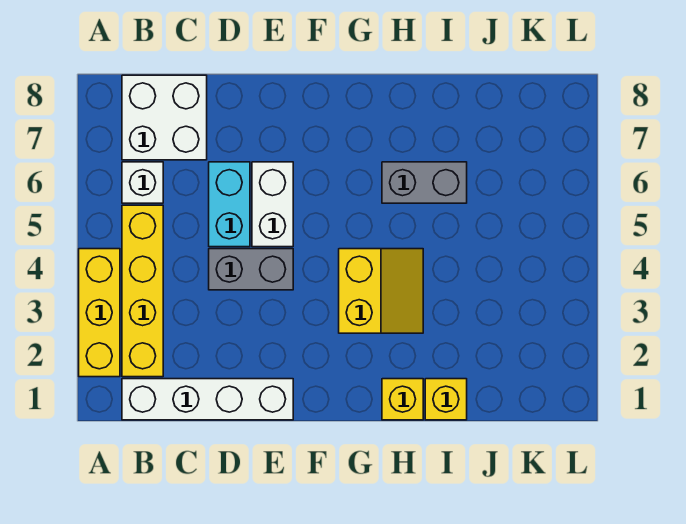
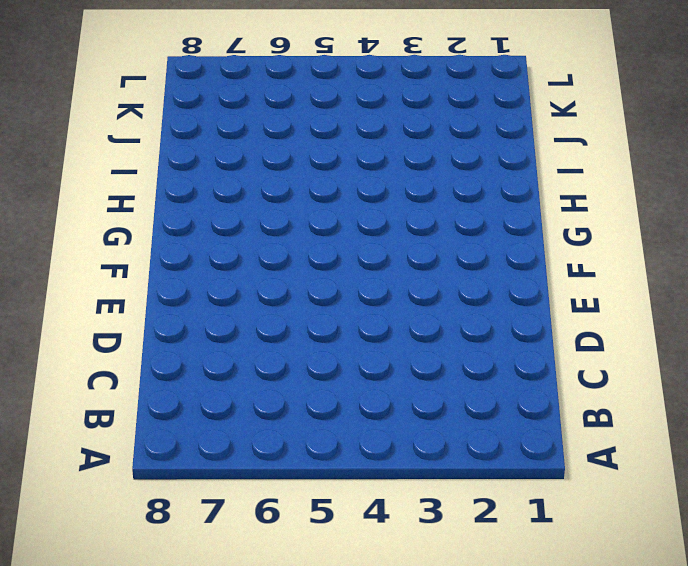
none -> yellow brick A2:A4 level 1
none -> white brick B1:E1 level 1
none -> yellow brick B2:B5 level 1

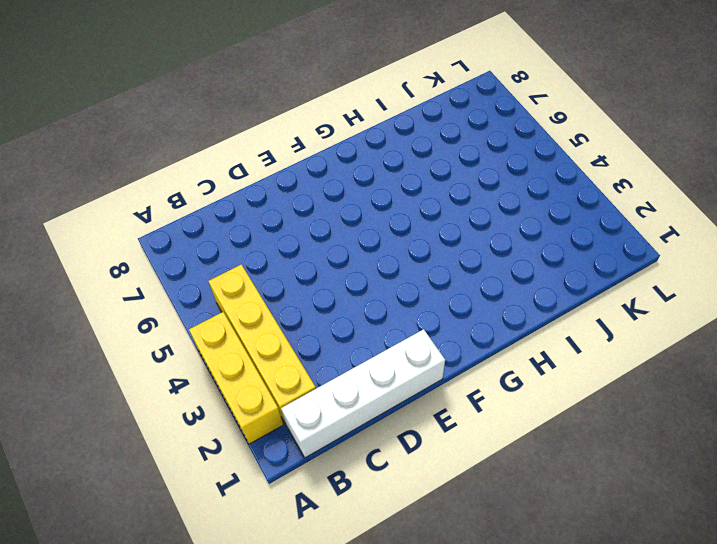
none -> white brick B6 level 1
none -> white brick B7:C8 level 1
none -> grey brick D4:E4 level 1

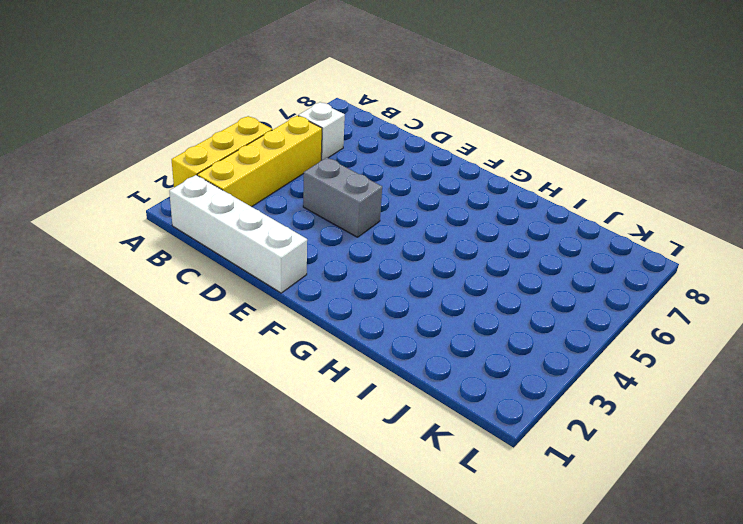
none -> white brick B7:C8 level 1
none -> cyan brick D5:D6 level 1
none -> white brick E5:E6 level 1

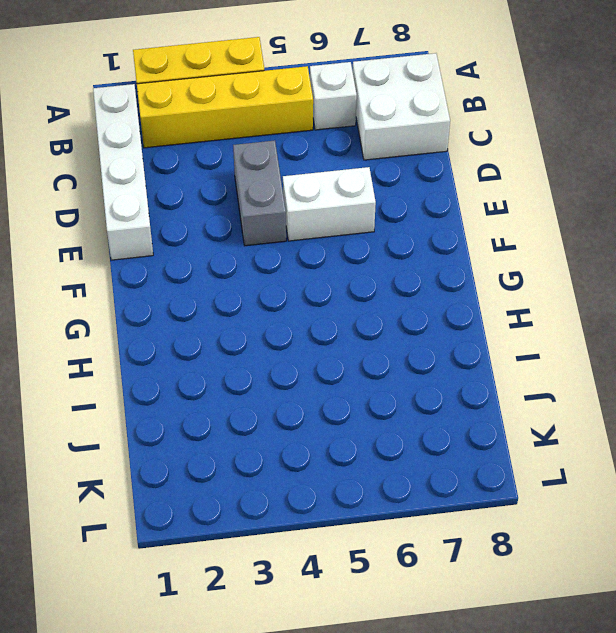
none -> cyan brick D5:D6 level 1
none -> yellow slope G3:H4 level 1 top G
none -> yellow brick H1 level 1

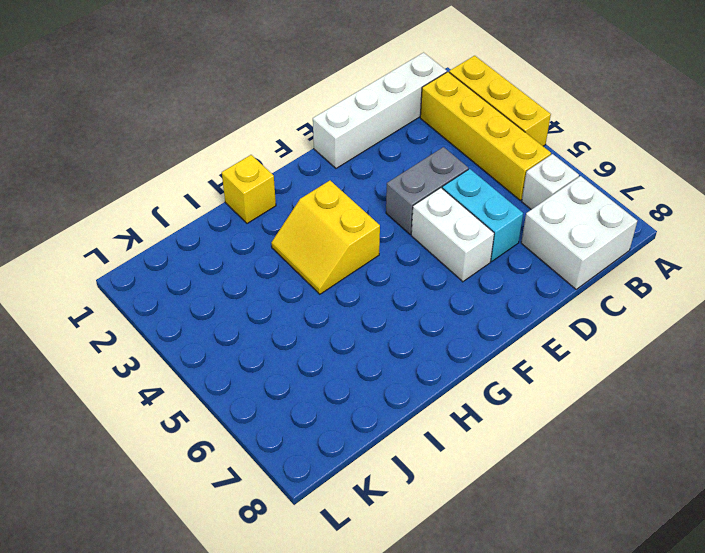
none -> grey brick H6:I6 level 1
none -> yellow brick I1 level 1

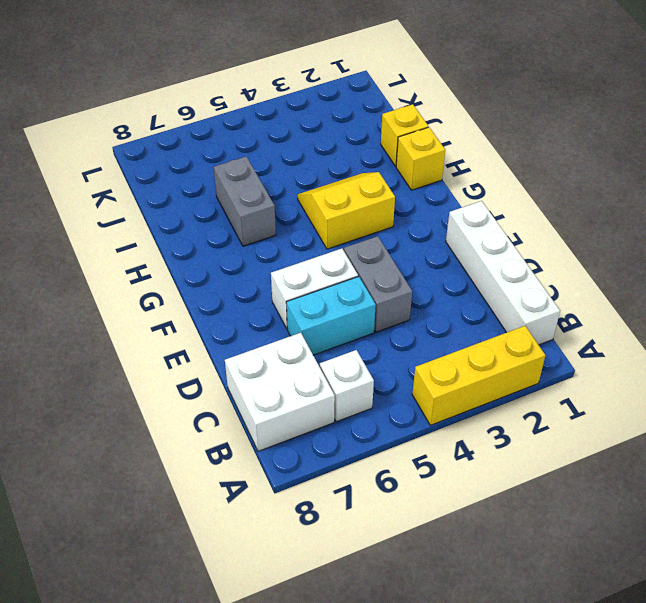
none -> yellow brick B2:B5 level 1

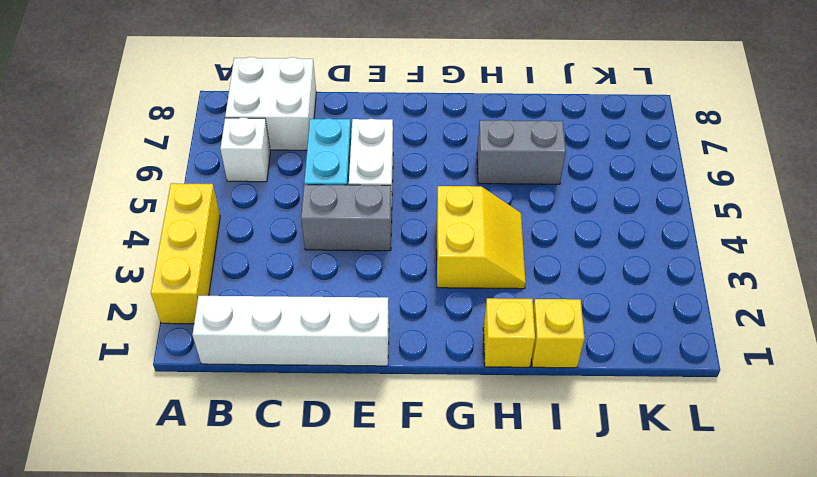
none -> yellow brick B2:B5 level 1

